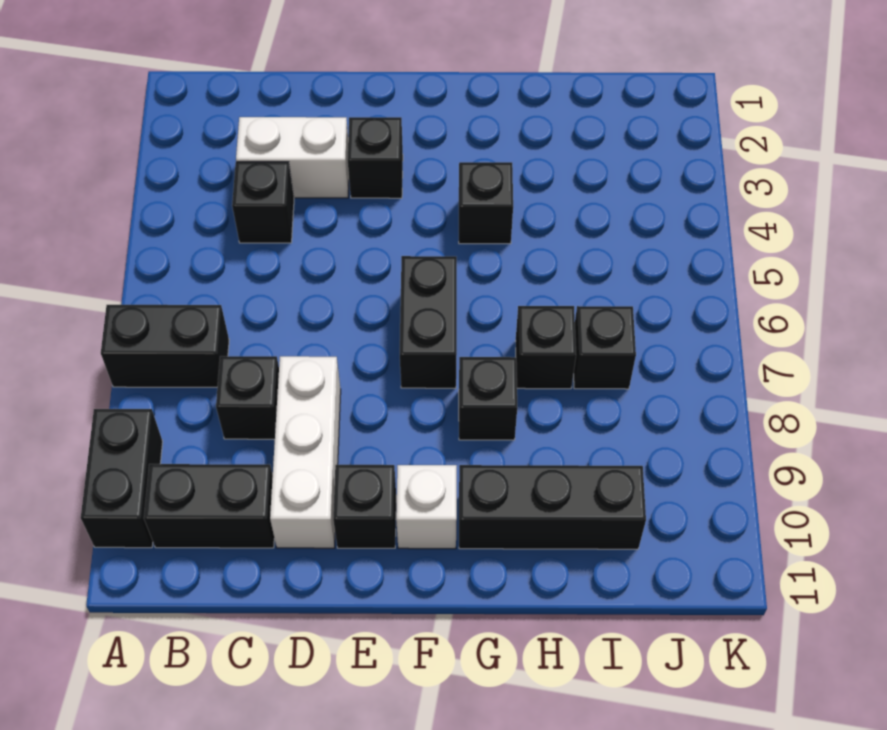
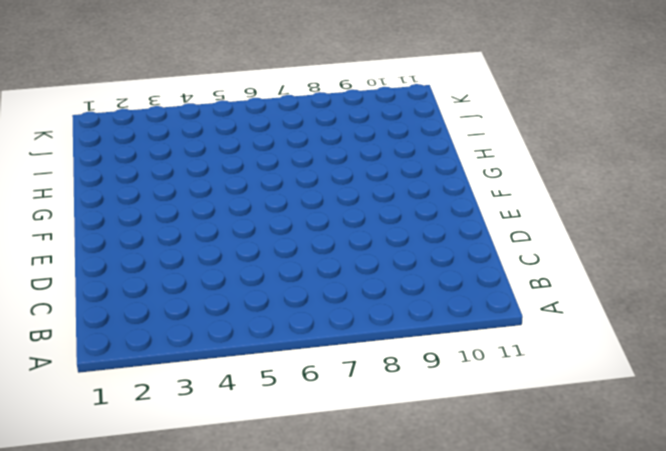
none -> black brick A7:B7 level 1
none -> black brick A9:A10 level 1
none -> black brick B10:C10 level 1

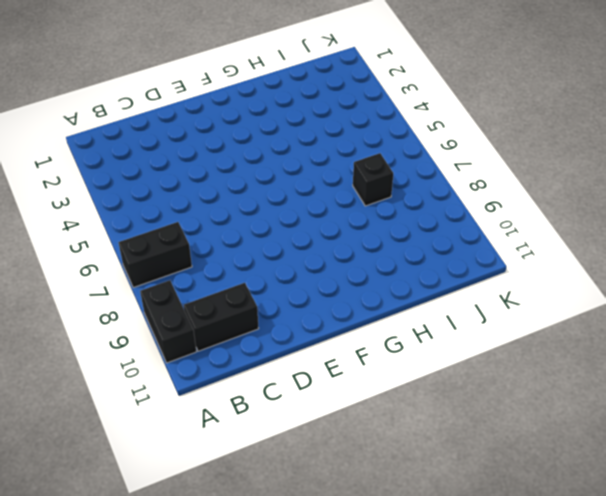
none -> white brick C3:D3 level 1
none -> black brick C4 level 1
none -> black brick C8 level 1

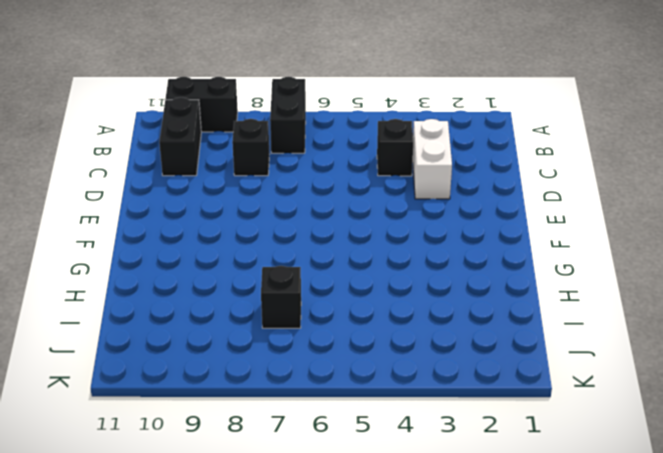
none -> white brick D8:D10 level 1
none -> black brick E3 level 1
none -> black brick E10 level 1

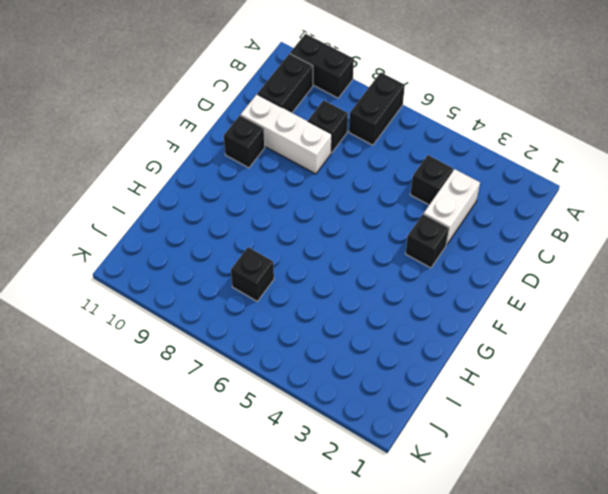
none -> black brick F6:F7 level 1
none -> white brick F10 level 1
none -> black brick G4 level 1

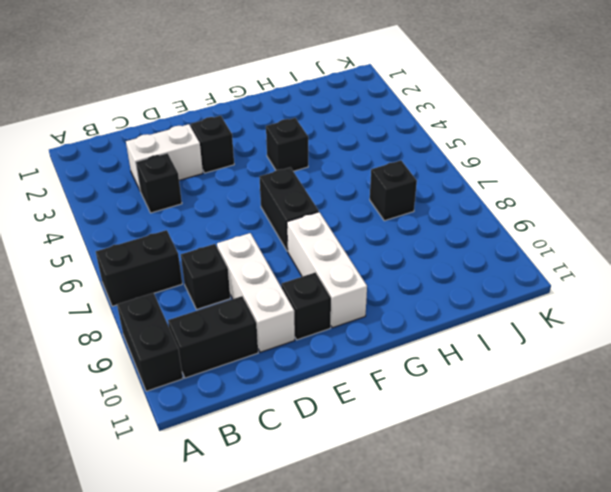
white brick F8:F10 level 1 -> white brick F10 level 1
none -> black brick G8 level 1
none -> black brick G10:I10 level 1
none -> black brick H7 level 1

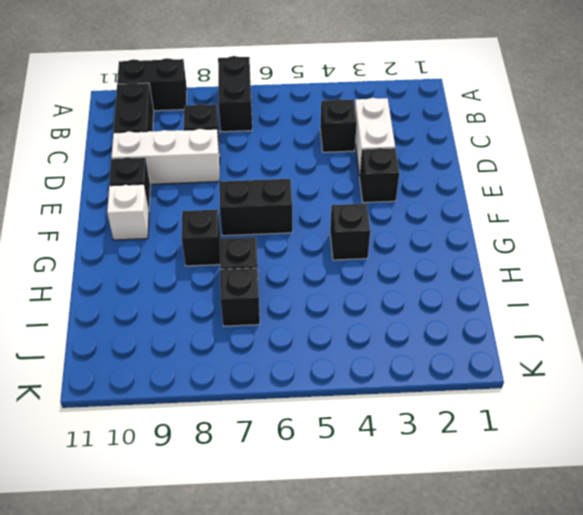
none -> black brick G10:I10 level 1

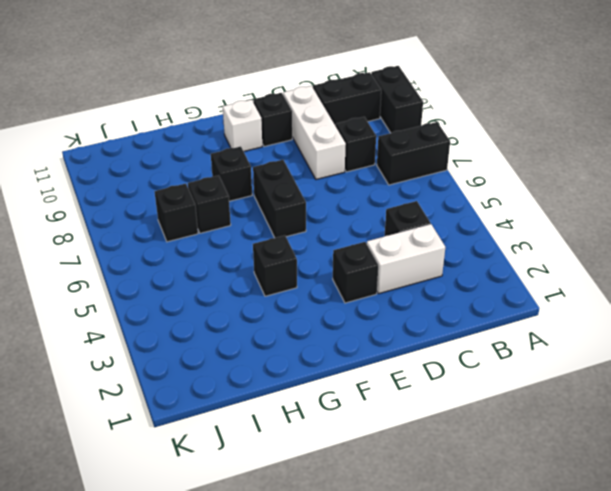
none -> black brick G10:I10 level 1

